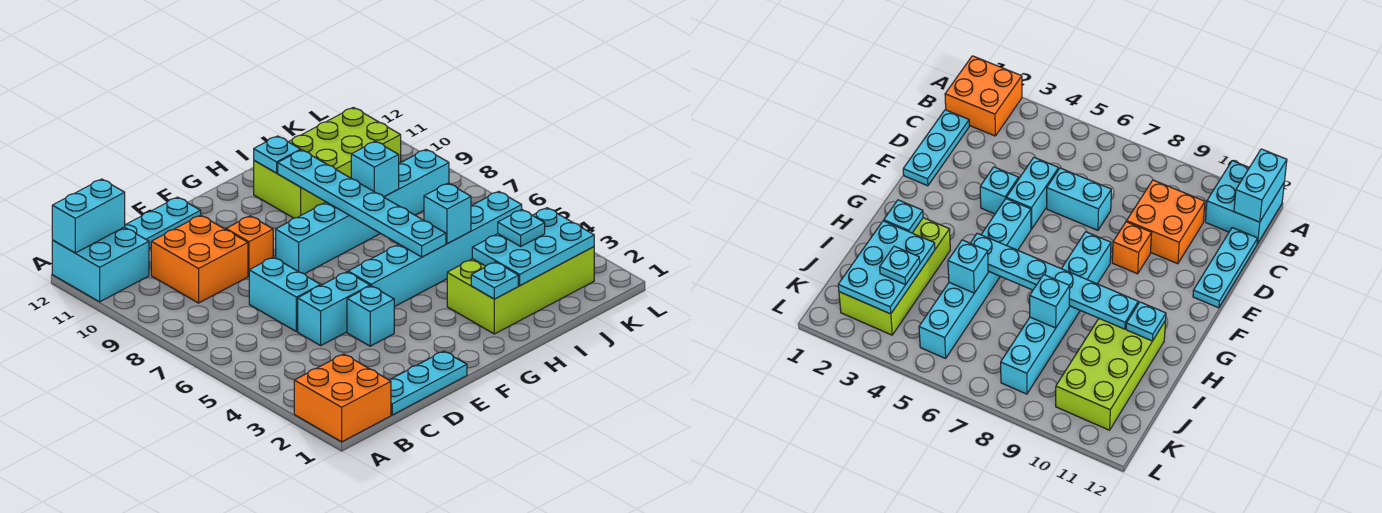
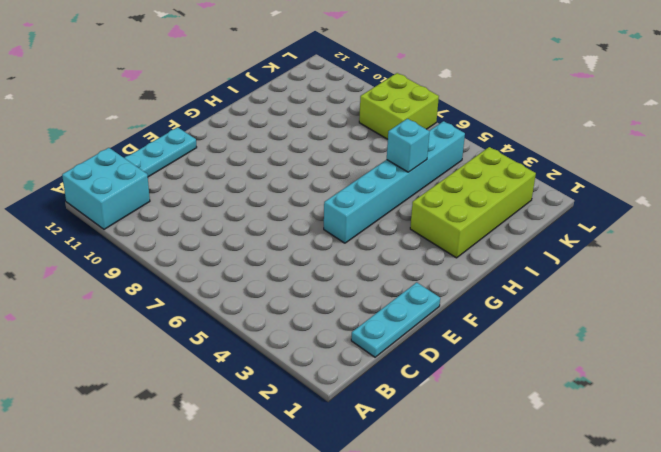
lime brick K7:L8 level 1 -> cyan brick F8:K8 level 1
none -> orange brick A1:B2 level 1
none -> orange brick C9:D10 level 1
none -> cyan brick D5:E5 level 1

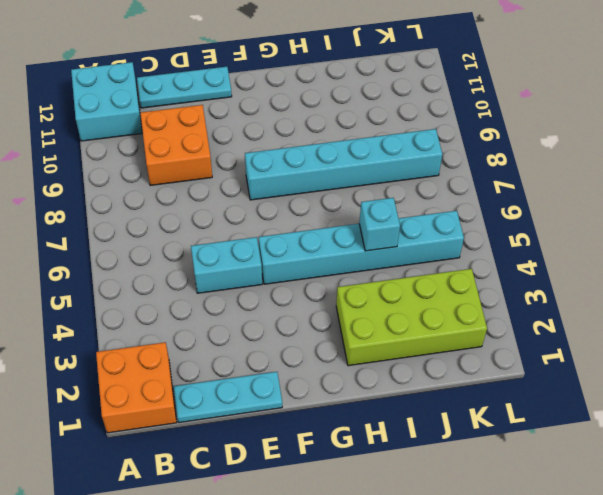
none -> cyan brick D6:D7 level 1
none -> cyan brick E4 level 1
none -> orange brick E9 level 1

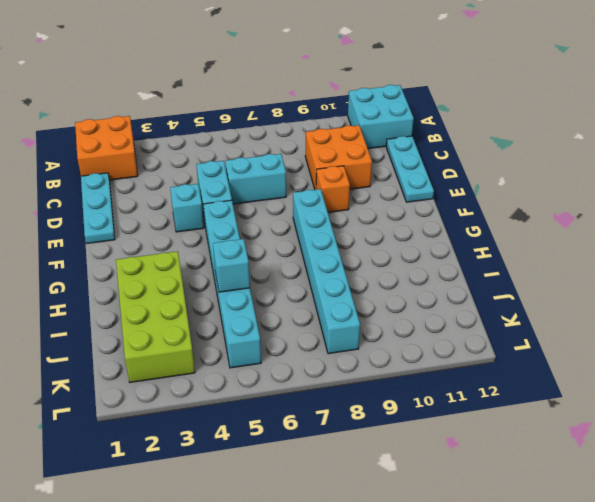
none -> lime brick H10:K11 level 1
none -> cyan brick A12:B12 level 2
none -> cyan plate H2 level 2

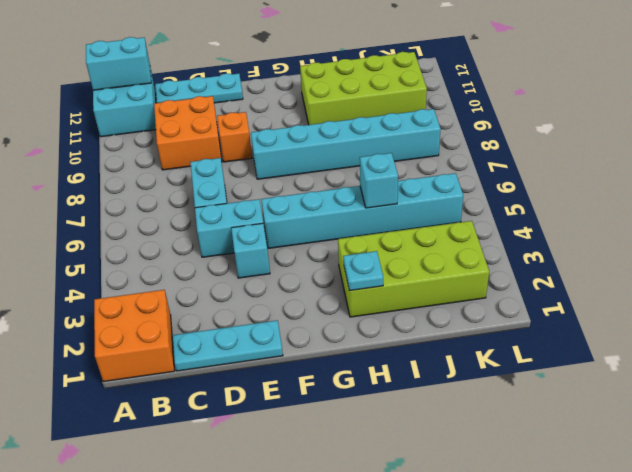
none -> cyan plate H5:H10 level 2
none -> cyan plate H11 level 2
none -> cyan plate I2:K3 level 2

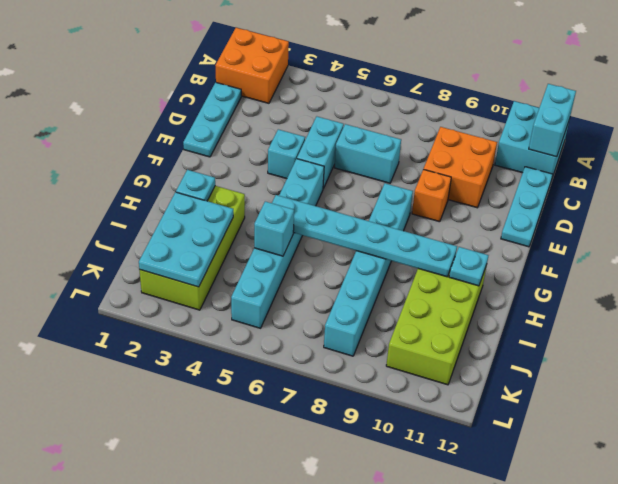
none -> cyan brick I8 level 2
none -> cyan plate J3 level 3

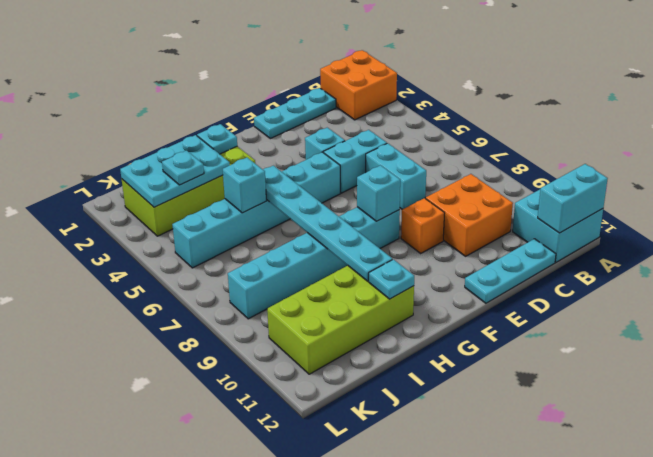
cyan brick F8 level 2 -> cyan brick I8 level 2

